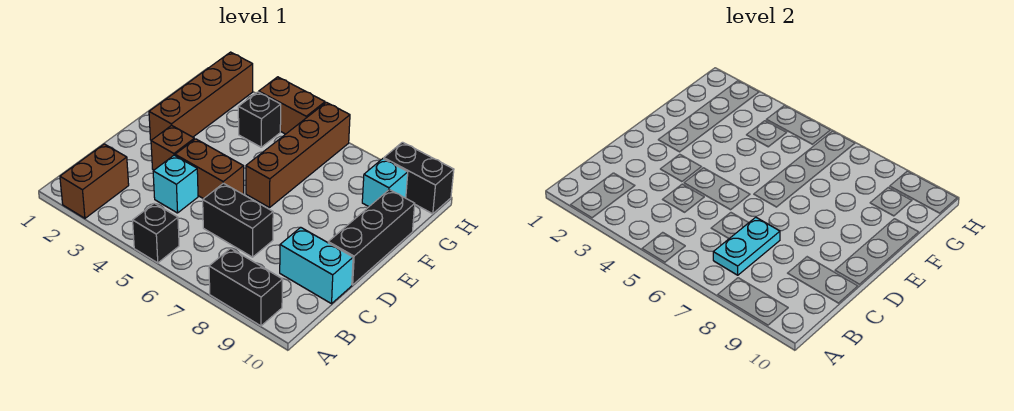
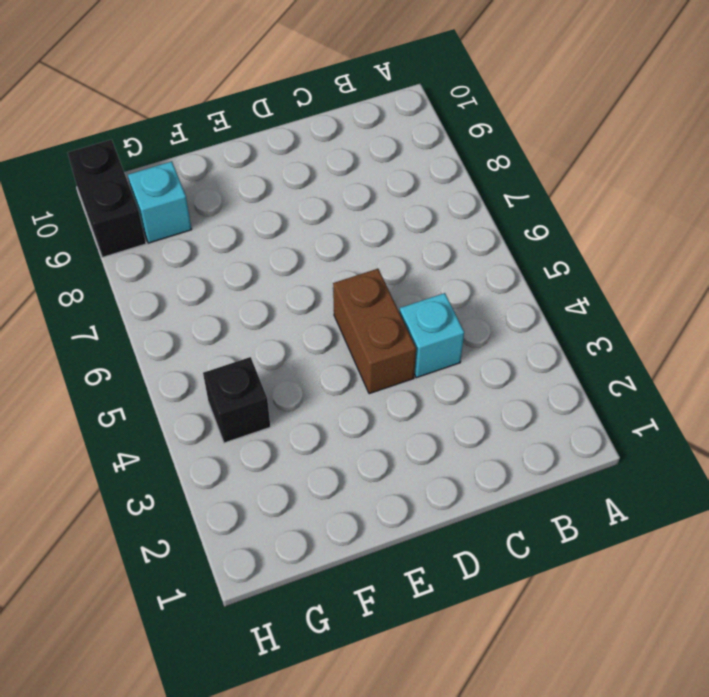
none -> brown brick A2:B2 level 1
none -> black brick A5 level 1
none -> black brick A8:A9 level 1

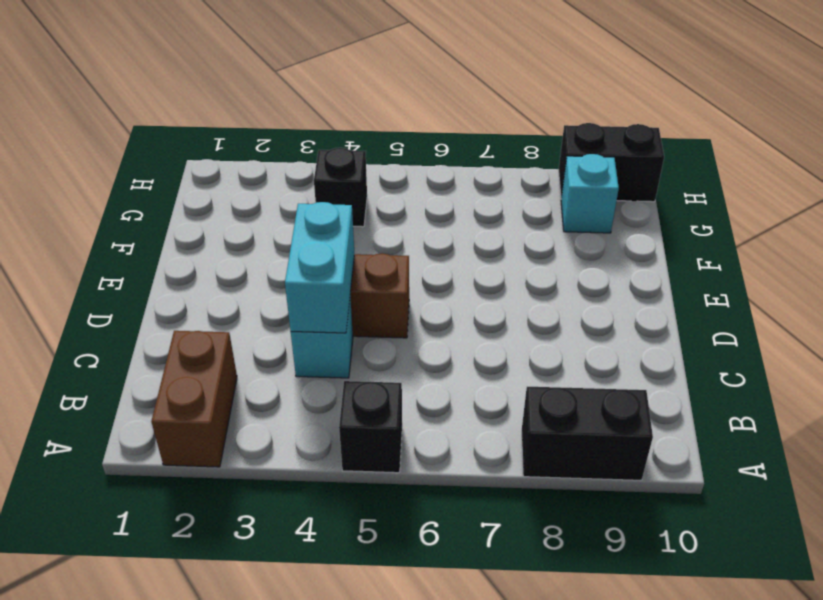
cyan brick C4:D4 level 2 -> cyan brick C9:C10 level 1
none -> black brick C6:C7 level 1
none -> brown brick D3 level 1
none -> black brick D10:F10 level 1

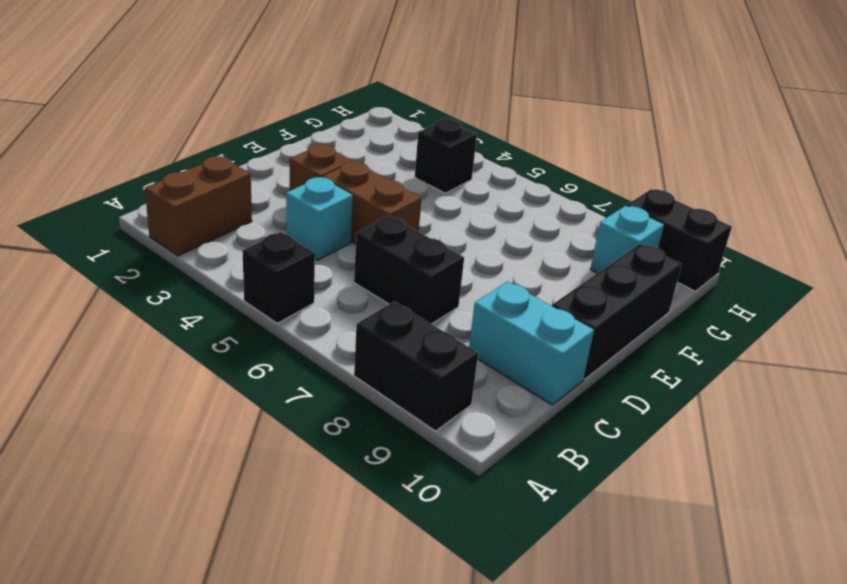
none -> brown brick E2:H2 level 1
none -> brown brick E6:H6 level 1
none -> brown brick H4:H5 level 1

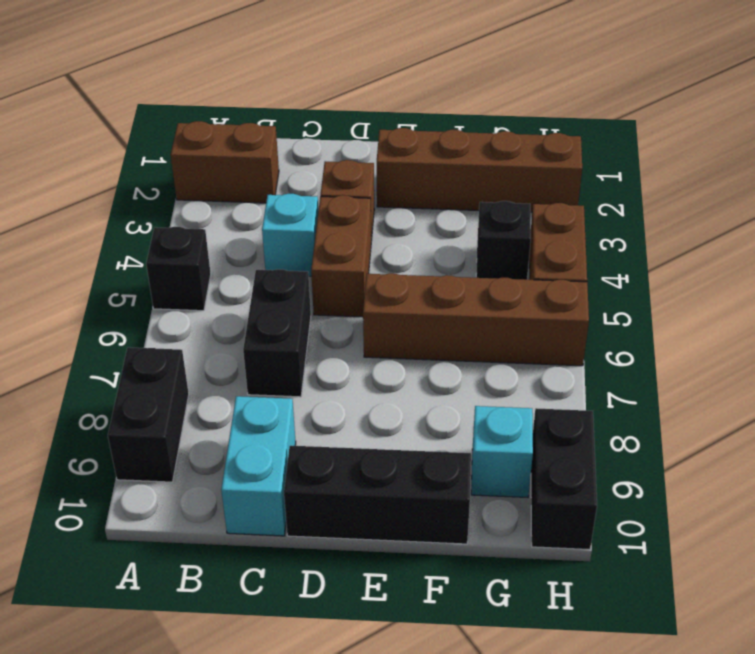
none -> cyan plate B7:C7 level 2

